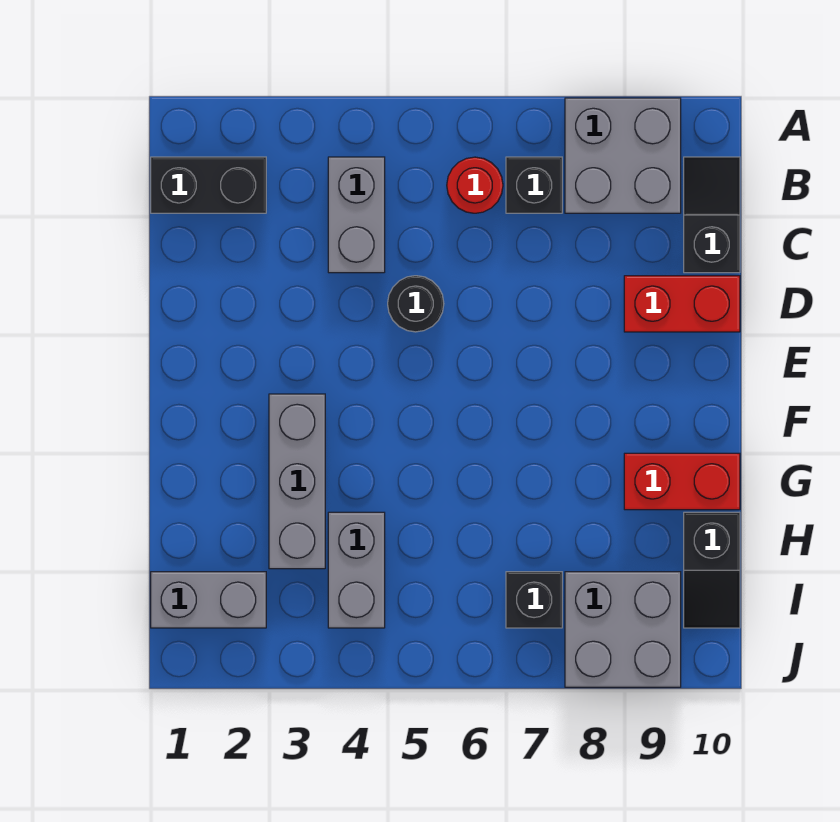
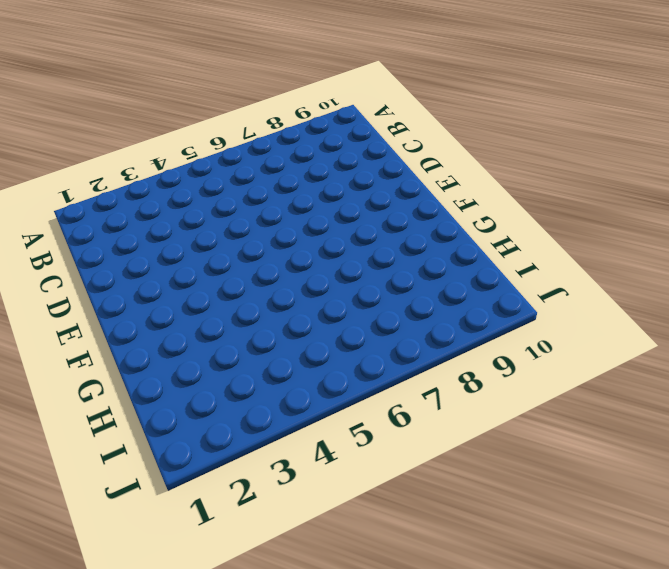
none -> grey brick A8:B9 level 1
none -> black brick B1:B2 level 1
none -> grey brick B4:C4 level 1

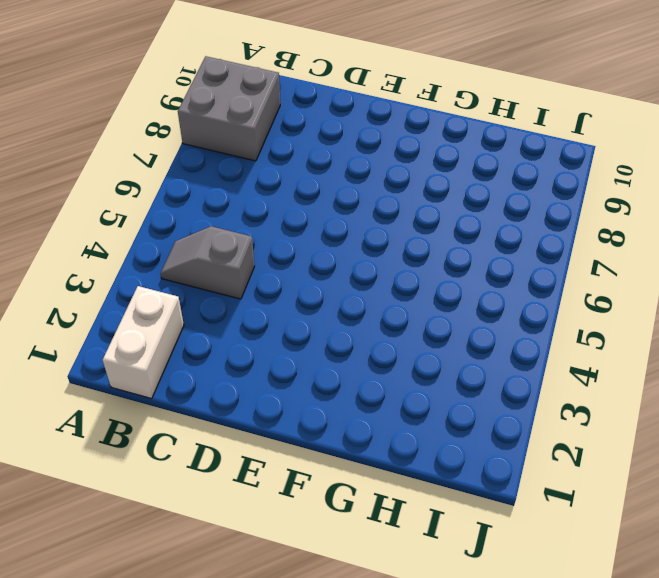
white brick B1:B2 level 1 -> black brick B1:B2 level 1
grey slope B4:C4 level 1 top C -> grey brick B4:C4 level 1
none -> red round brick B6 level 1
none -> black brick B7 level 1
none -> black slope B10:C10 level 1 top C

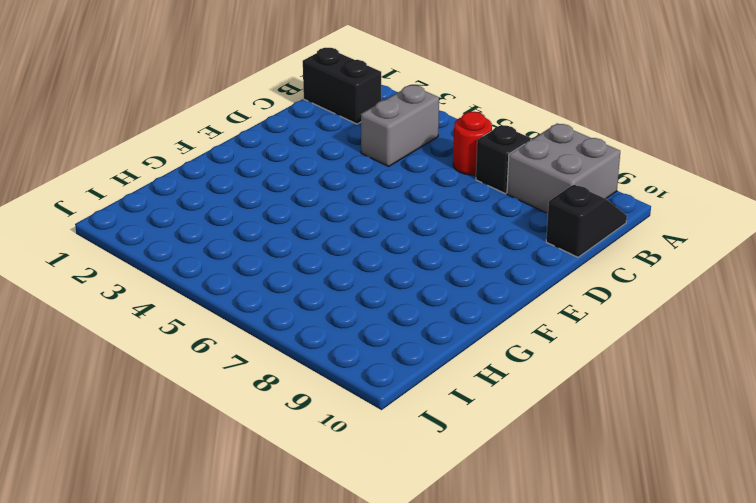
none -> black round brick D5 level 1
none -> red brick D9:D10 level 1
none -> grey brick F3:H3 level 1

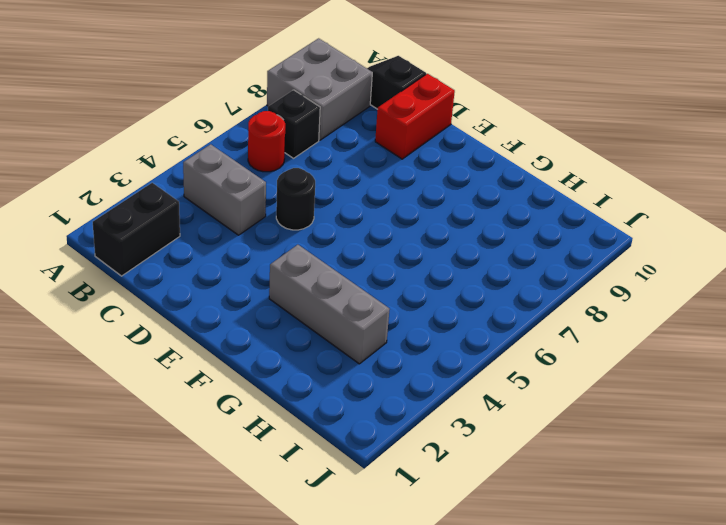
none -> red brick G9:G10 level 1
none -> grey brick H4:I4 level 1
none -> black slope H10:I10 level 1 top H

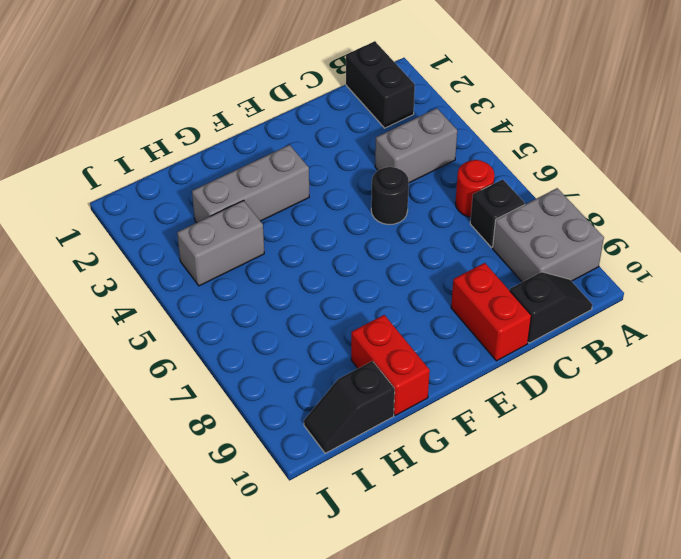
none -> grey brick I1:I2 level 1
none -> black brick I7 level 1
none -> grey brick I8:J9 level 1

